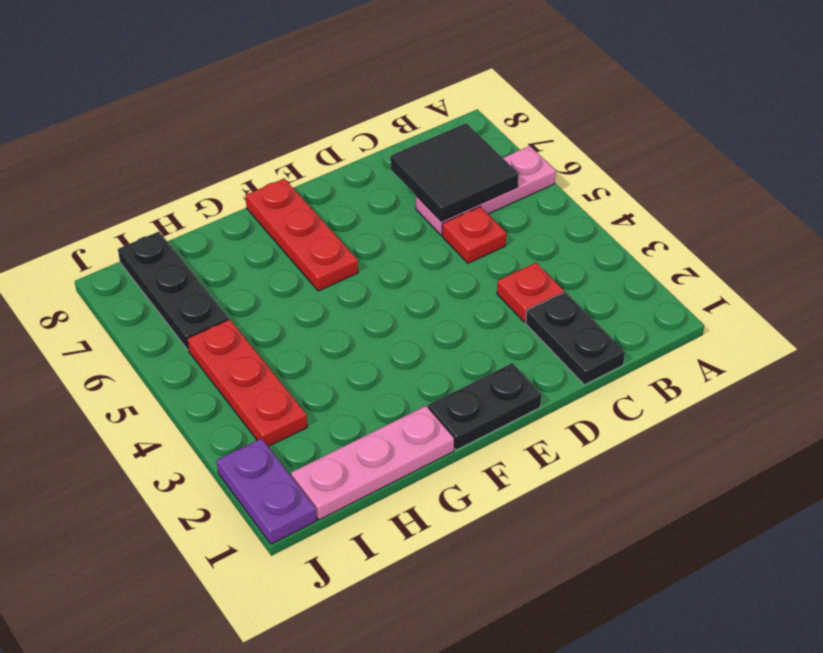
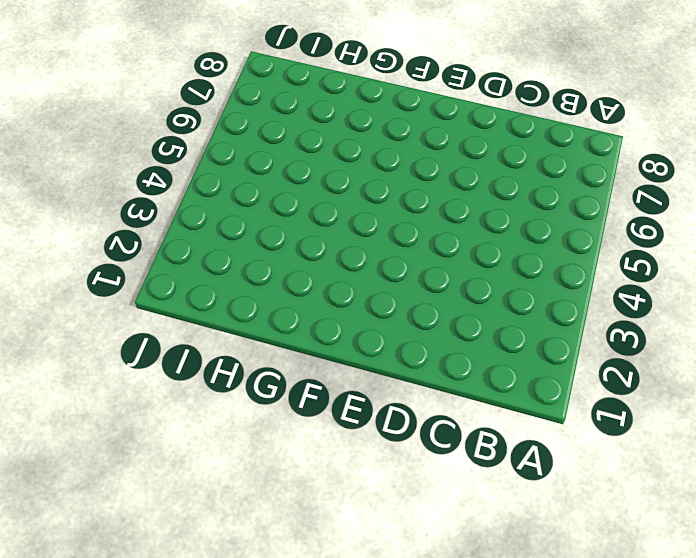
none -> pink plate A6:C6 level 1
none -> black plate C1:C2 level 1

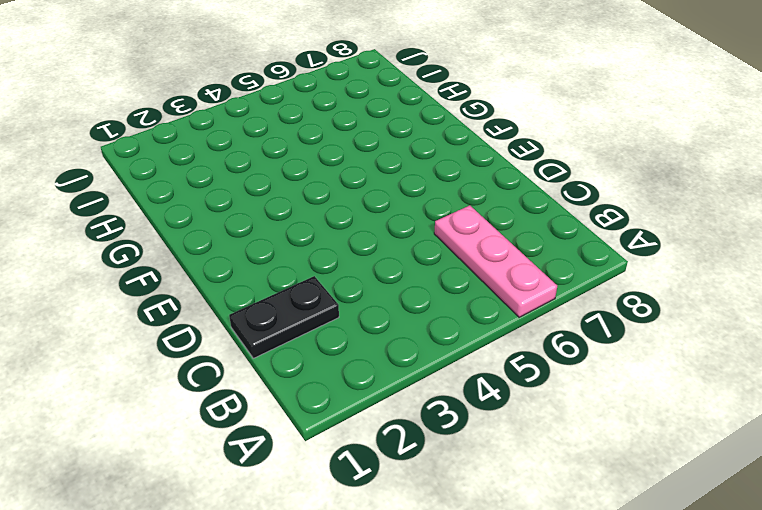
none -> red plate C3 level 1
none -> red plate C5 level 1

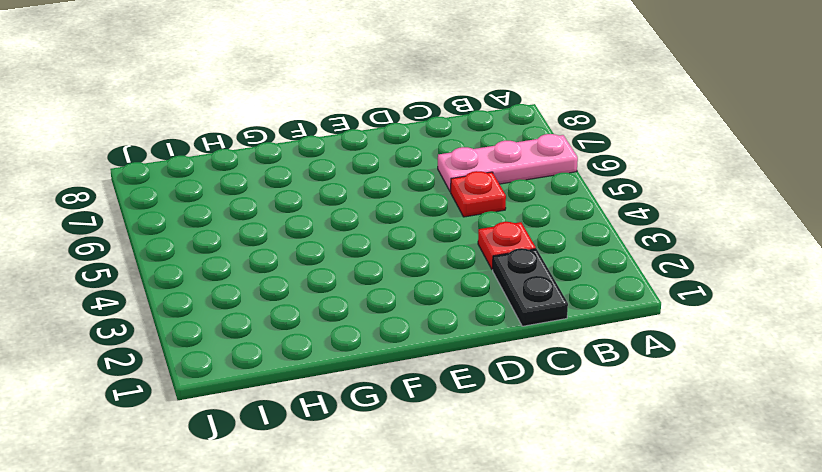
none -> black plate E1:F1 level 1
none -> red plate F6:F8 level 1

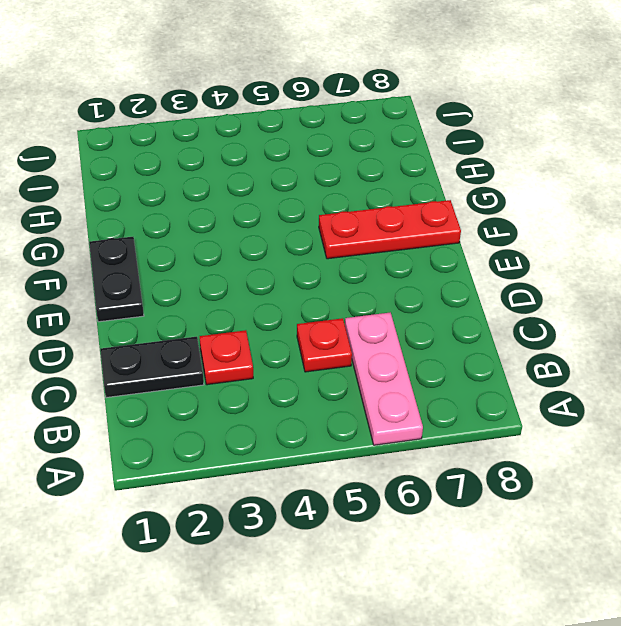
none -> pink plate G1:I1 level 1
none -> red plate I3:I5 level 1

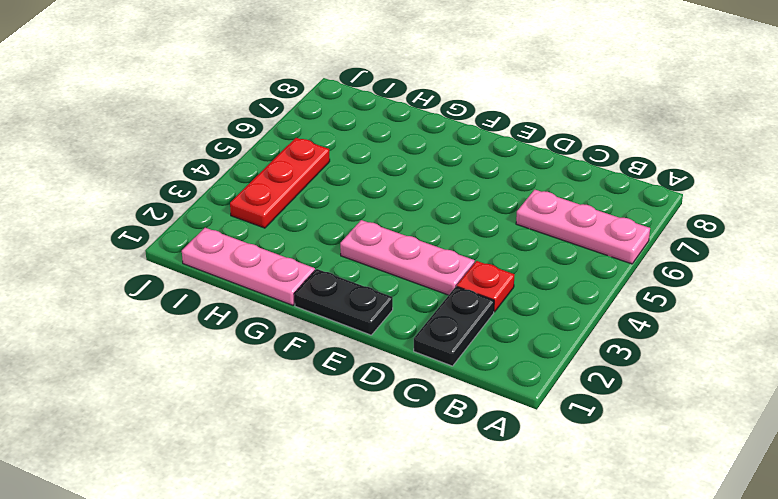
pink plate D3:F3 level 1 -> none
none -> red plate C5 level 1
none -> red plate F6:F8 level 1

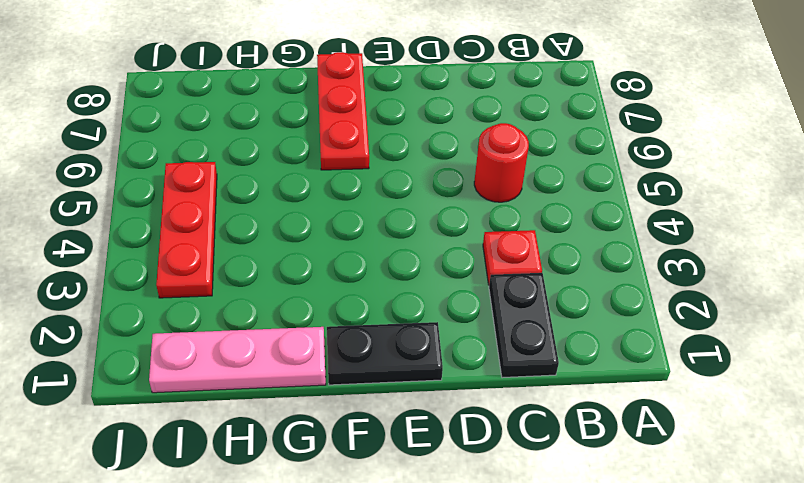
red round brick C5 level 1 -> red plate C5 level 1
none -> pink plate A6:C6 level 1
none -> black plate I6:I8 level 1

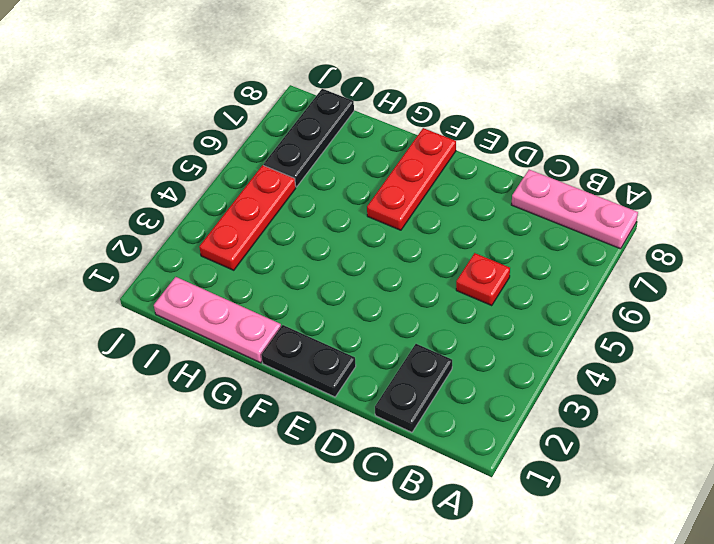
pink plate A8:C8 level 1 -> pink plate A6:C6 level 1
none -> red plate C3 level 1
none -> purple plate J1:J2 level 1

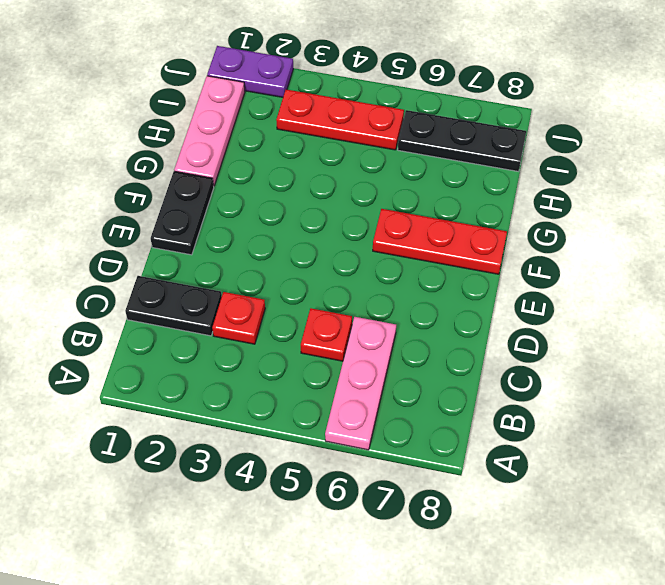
none -> black tile B6:C7 level 2

